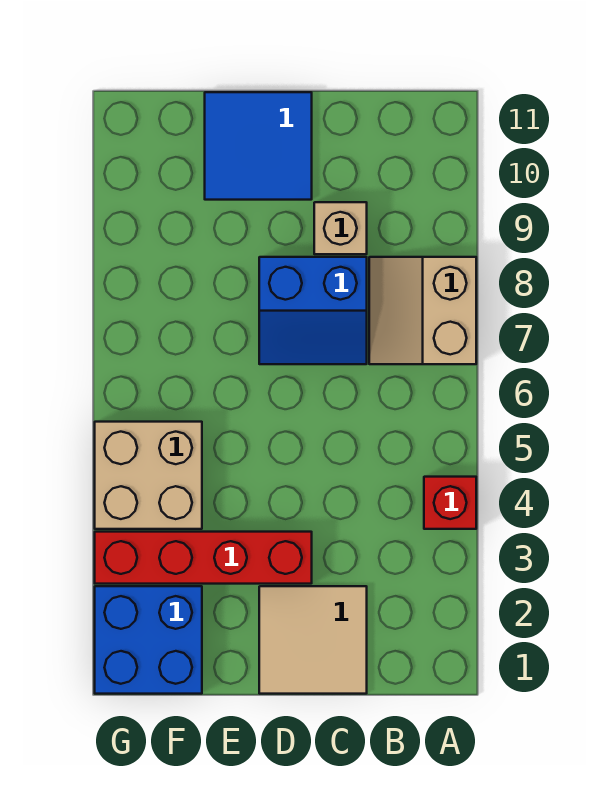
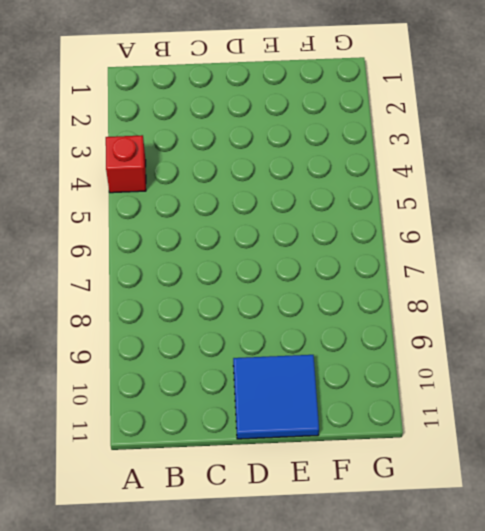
none -> tan slope A7:B8 level 1 top A
none -> tan tile C1:D2 level 1

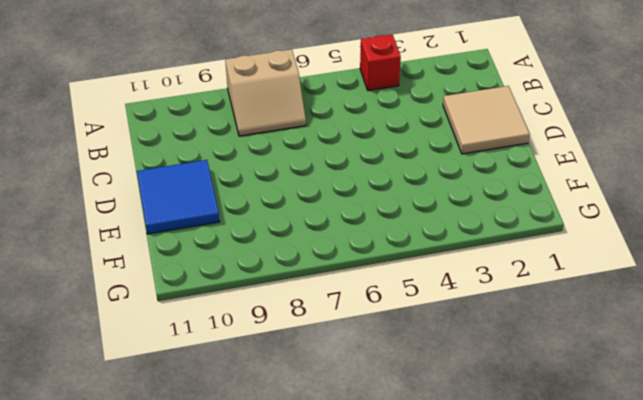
none -> blue slope C7:D8 level 1 top 8
none -> tan brick C9 level 1

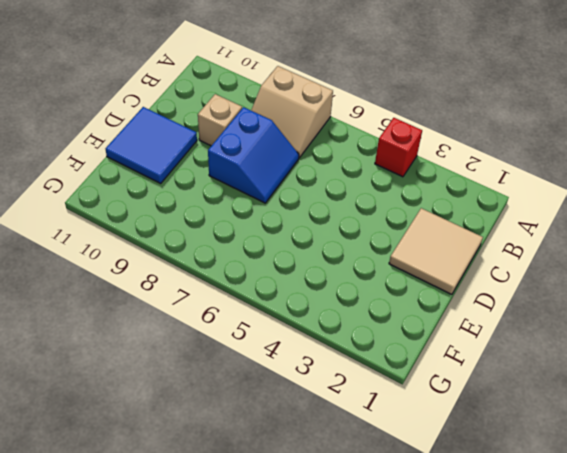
none -> red brick D3:G3 level 1
none -> blue brick F1:G2 level 1

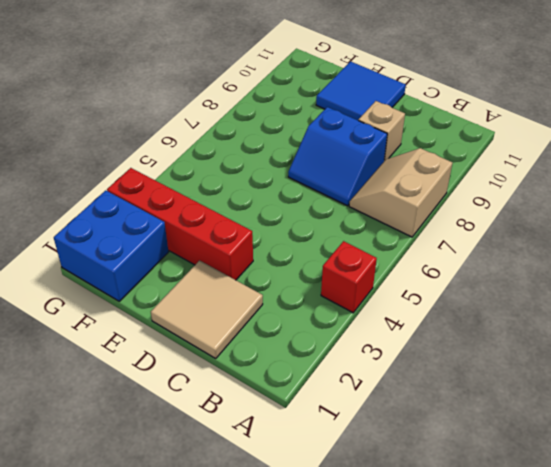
none -> tan brick F4:G5 level 1

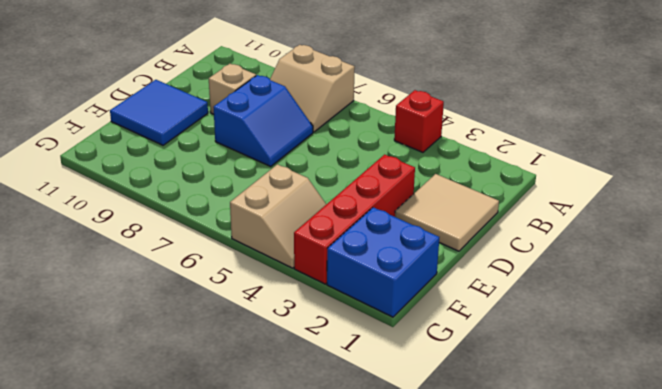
tan slope F4:G5 level 1 top 5 -> tan brick F4:G5 level 1

